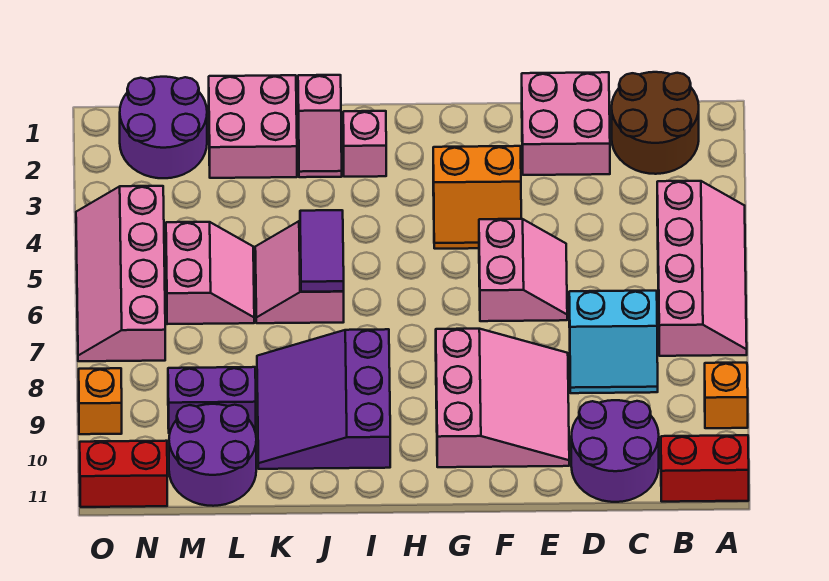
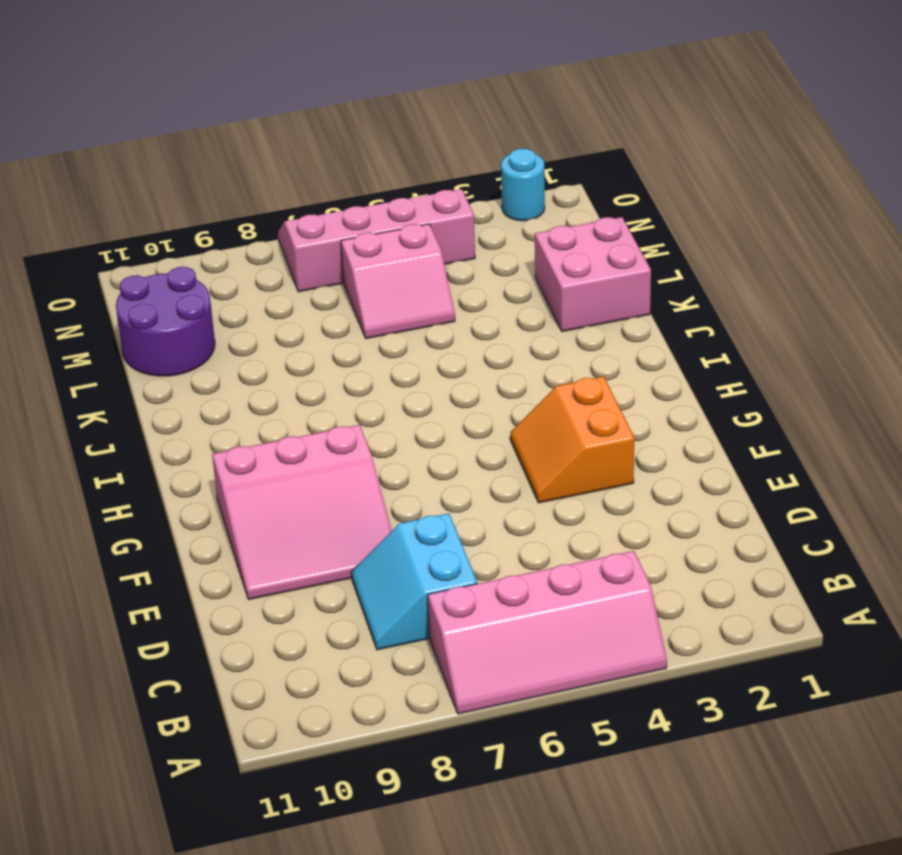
cyan round brick O2 level 1 -> none
none -> orange brick A9 level 1
none -> red brick A11:B11 level 1
none -> brown round brick B1:C2 level 1

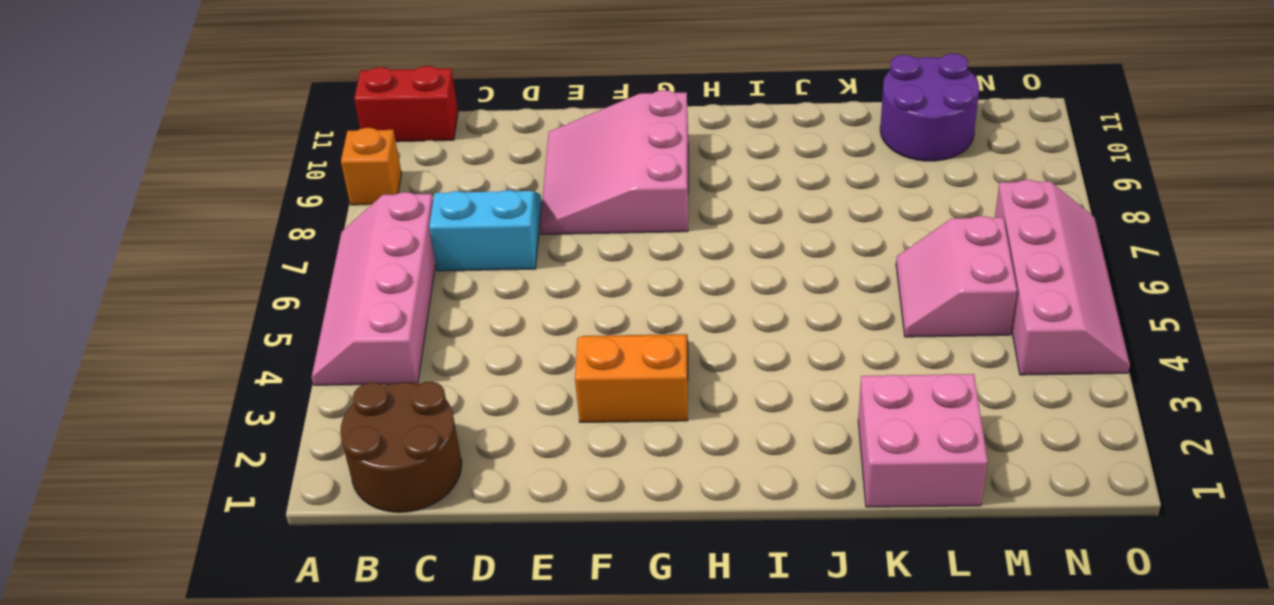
none -> purple round brick C10:D11 level 1
none -> pink brick D1:E2 level 1
none -> pink slope E5:F6 level 1 top F

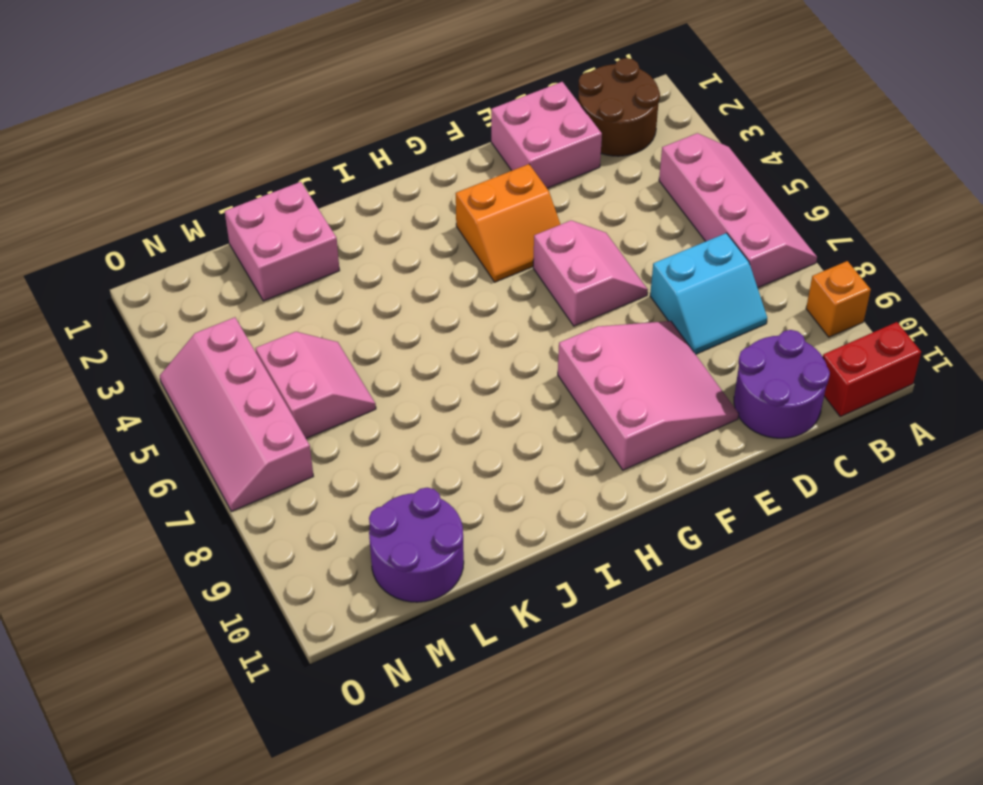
none -> pink brick I2 level 1
none -> purple slope I8:K10 level 1 top I
none -> pink slope J1:J2 level 1 top 1

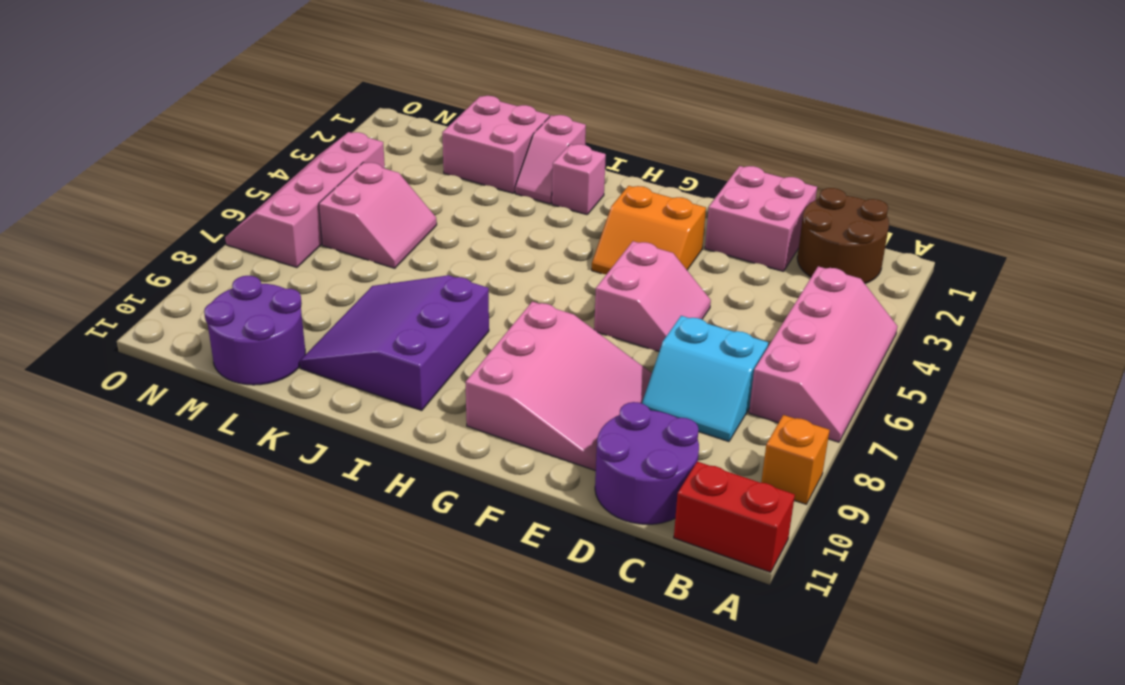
none -> pink slope J5:K6 level 1 top J
none -> purple brick L9:M9 level 1
none -> purple round brick M1:N2 level 1

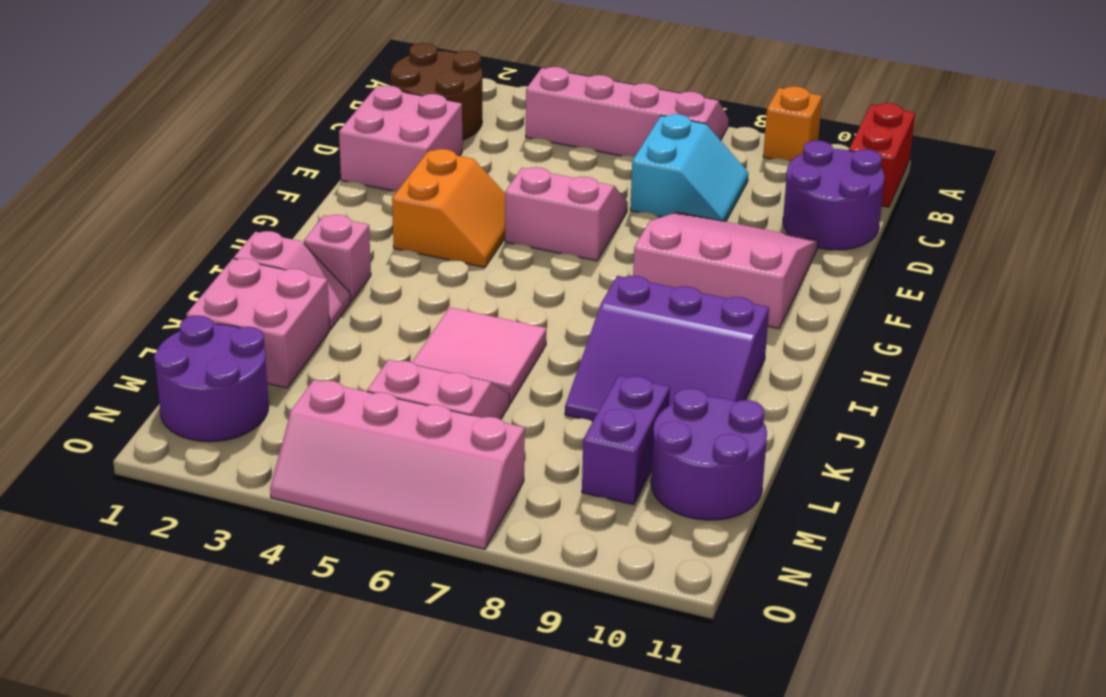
pink tile J5:K6 level 1 -> pink slope J5:K6 level 1 top J
none -> red brick N11:O11 level 1
none -> orange brick O9 level 1
none -> purple tile J5:J6 level 2

